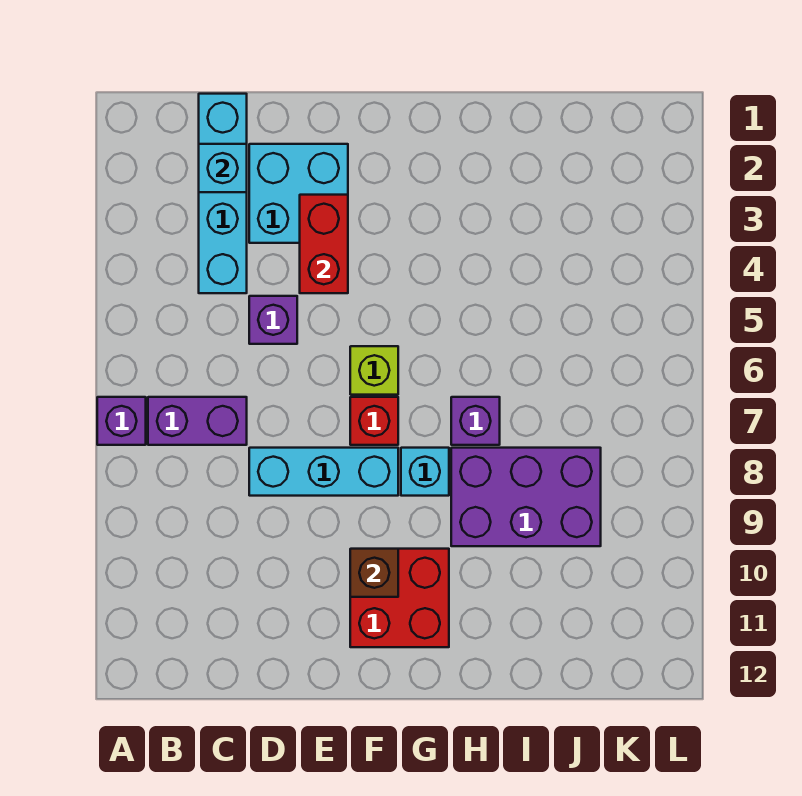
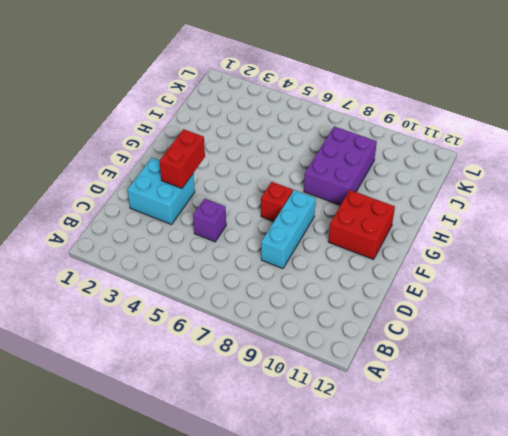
red brick E3:F3 level 2 -> red brick E3:E4 level 2
none -> purple brick A7 level 1
none -> purple brick B7:C7 level 1
none -> cyan brick C1:C4 level 1

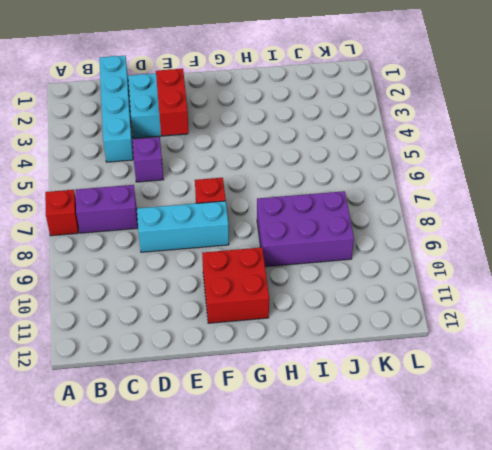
red brick A7 level 1 -> purple brick A7 level 1
none -> lime brick F6 level 1
none -> cyan brick G8 level 1
none -> purple brick H7 level 1

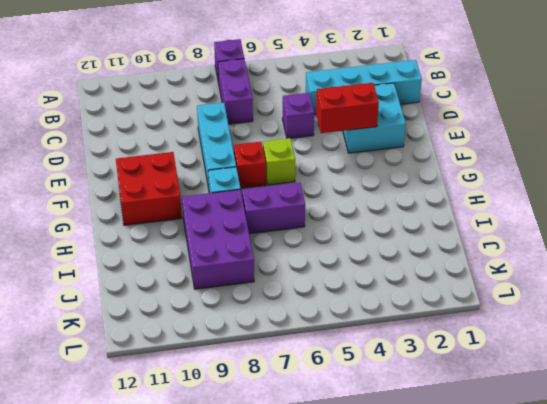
purple brick H6:H7 level 1 -> purple brick H7 level 1
none -> cyan brick C2 level 2
none -> brown brick F10 level 2

